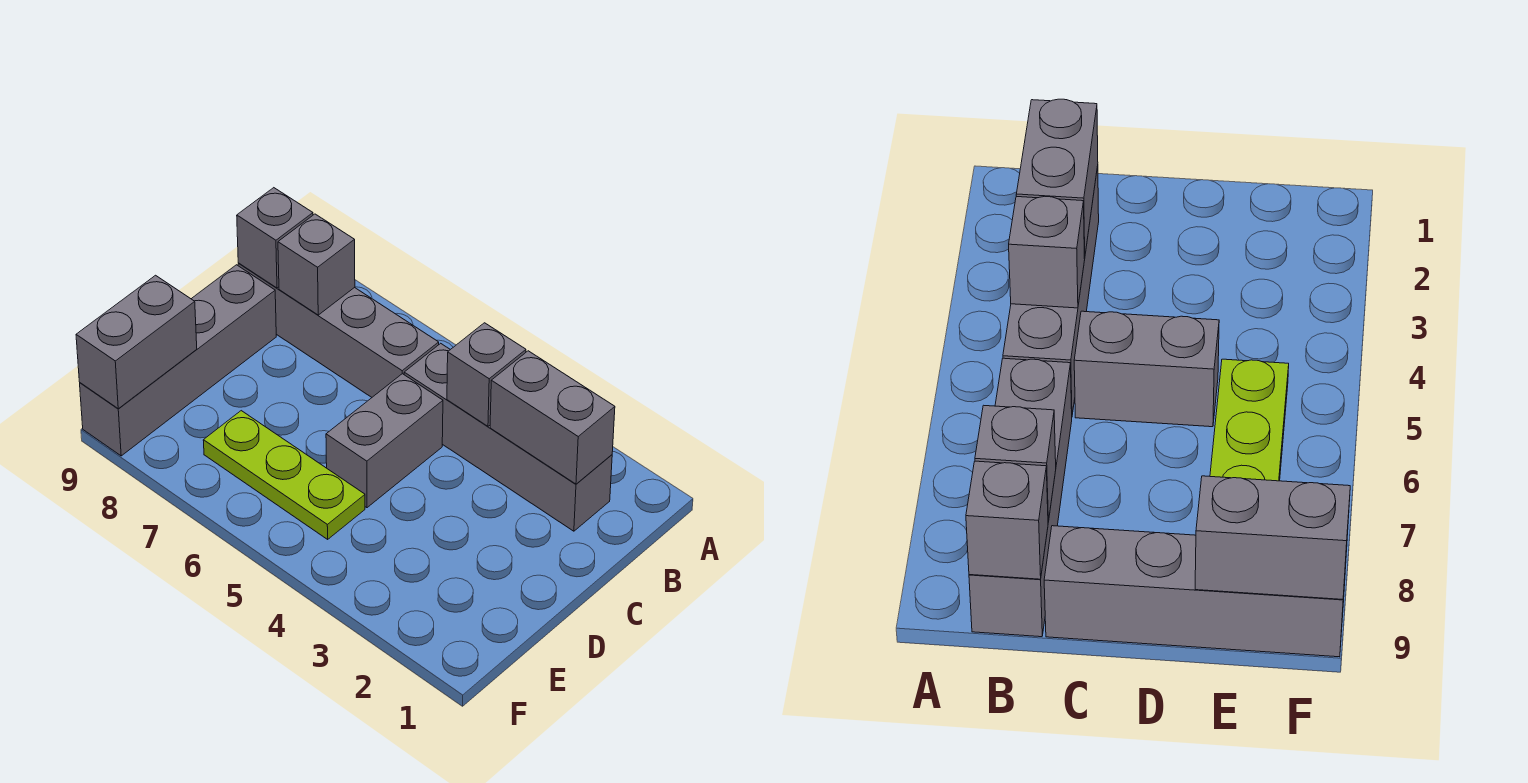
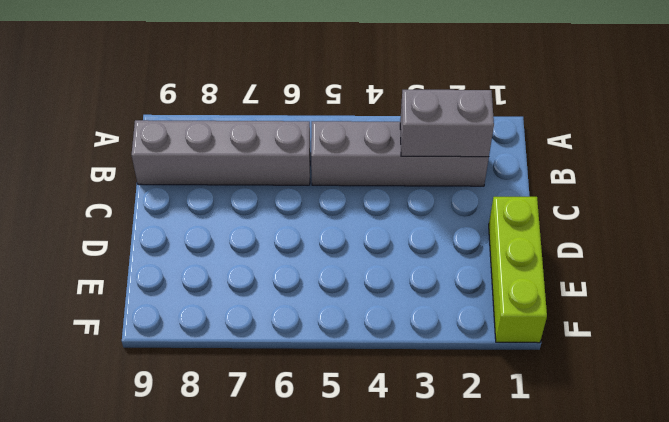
lime brick D1:F1 level 1 -> none
none -> grey brick C5:D5 level 1
none -> grey brick C9:F9 level 1

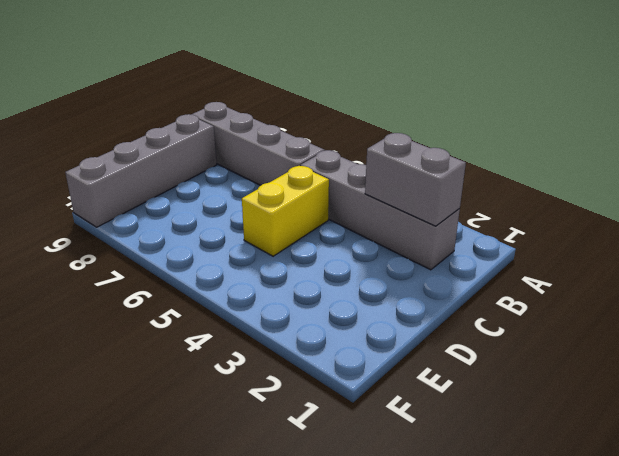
yellow brick C5:D5 level 1 -> grey brick C5:D5 level 1
none -> lime plate E5:E7 level 1
none -> grey brick B4 level 2

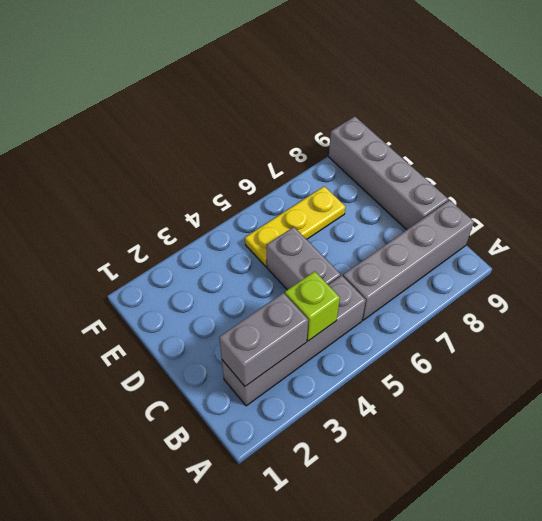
lime brick B4 level 2 -> grey brick B4 level 2
yellow plate E5:E7 level 1 -> lime plate E5:E7 level 1
none -> grey brick B8 level 2
none -> grey brick B9 level 2

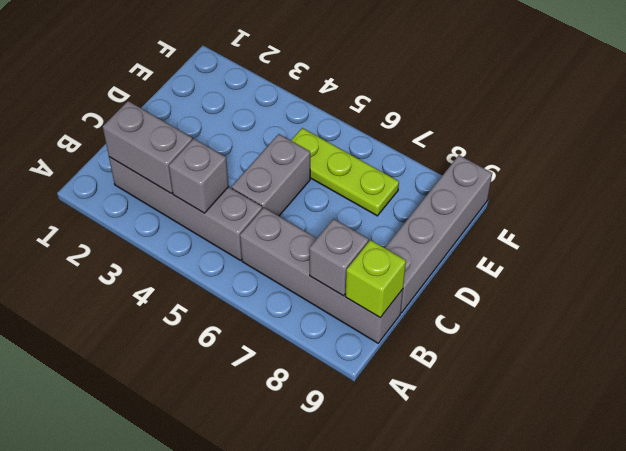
lime brick B9 level 2 -> grey brick B9 level 2
none -> grey brick E9:F9 level 2

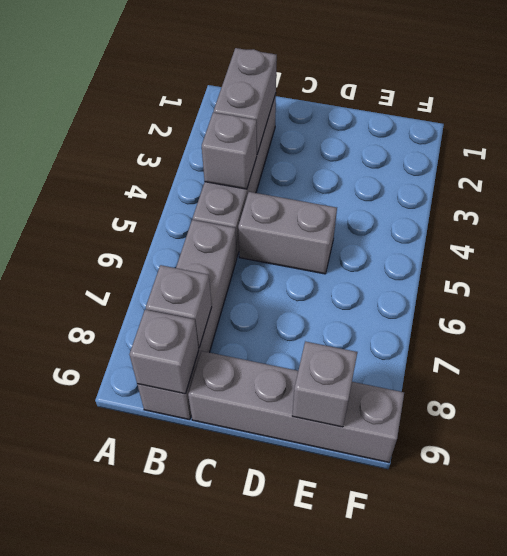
grey brick E9 level 2 -> grey brick E9:F9 level 2
none -> lime plate E5:E7 level 1

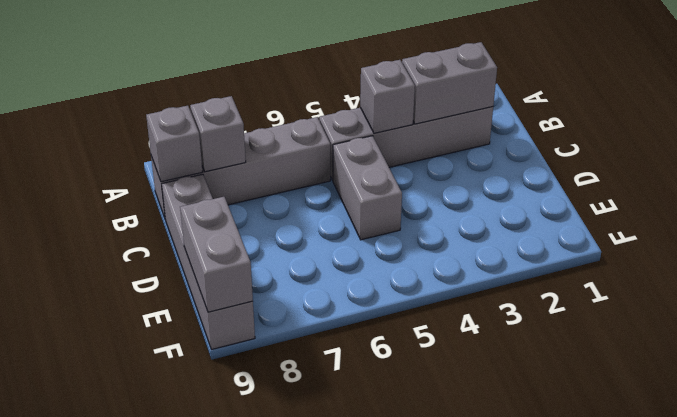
none -> lime plate E5:E7 level 1

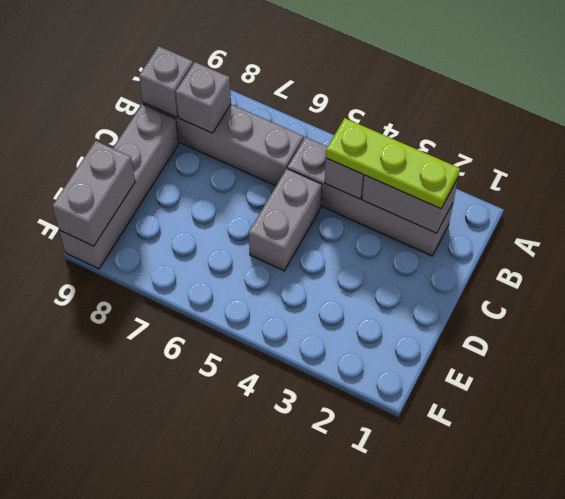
lime plate B2:B4 level 3 -> lime plate E5:E7 level 1

